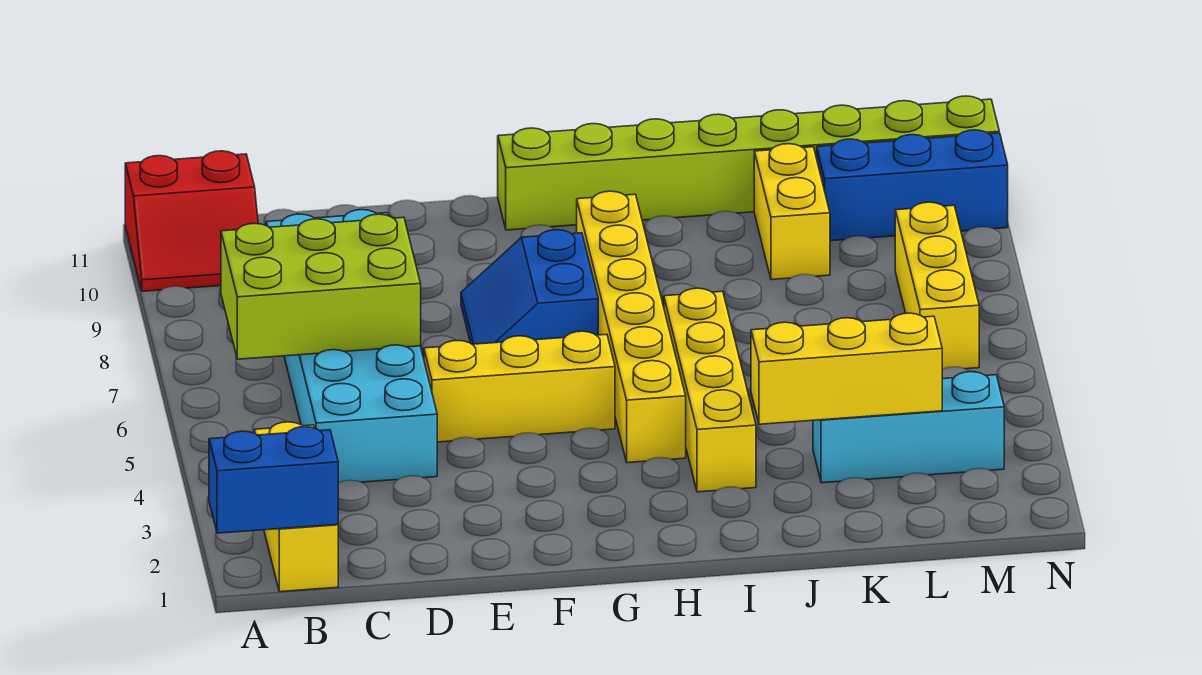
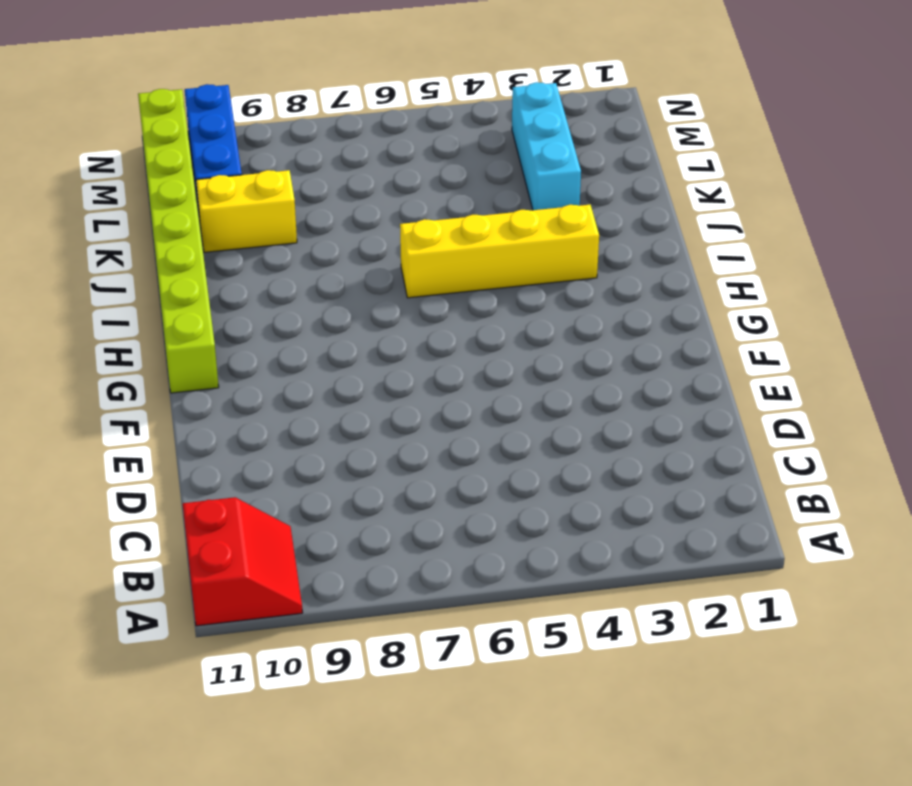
none -> yellow brick B1:B3 level 1
none -> cyan brick C4:D9 level 1
none -> yellow brick E5:G5 level 1

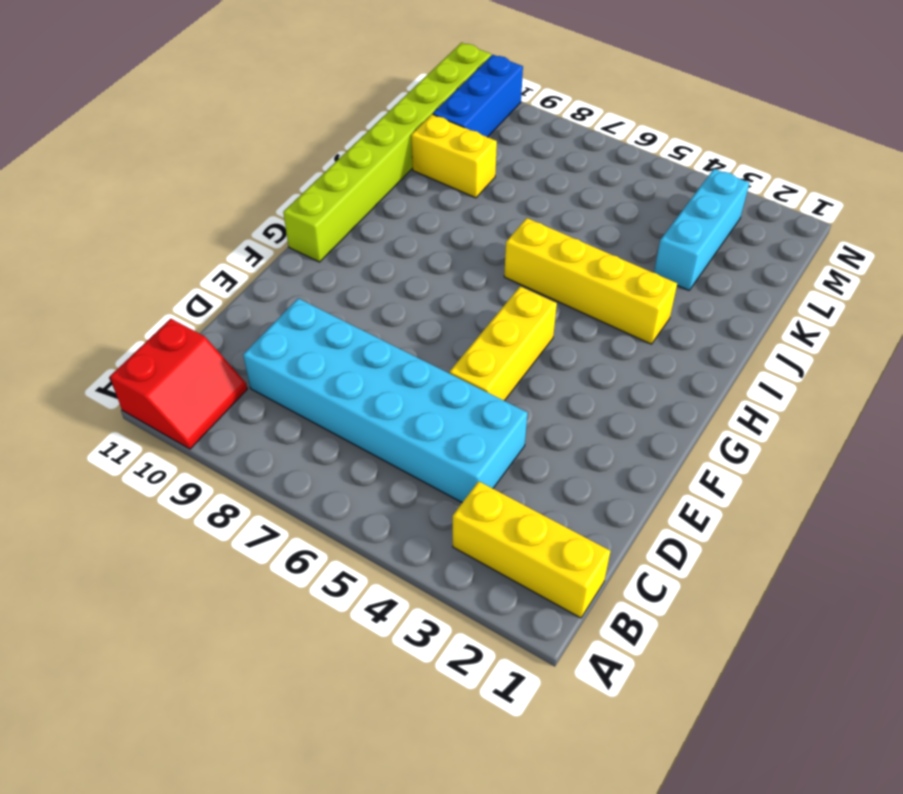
none -> blue slope F7:G8 level 1 top G
none -> yellow brick H4:H9 level 1
none -> yellow brick M6:M8 level 1

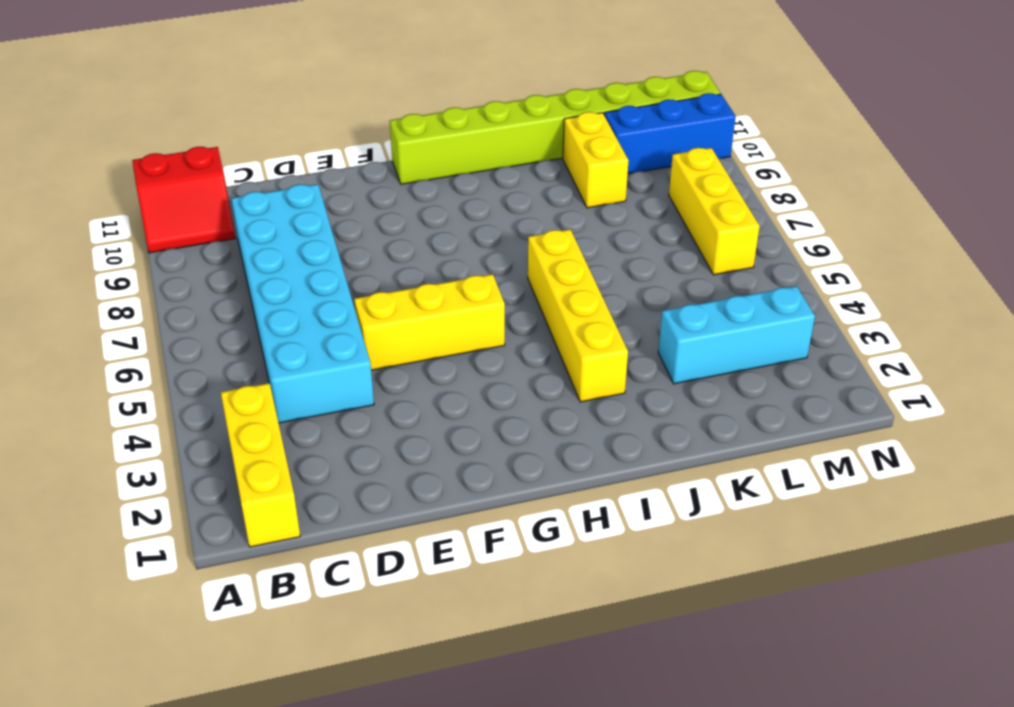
none -> blue slope F7:G8 level 1 top G
none -> yellow brick H4:H9 level 1
none -> blue brick A1:B1 level 2

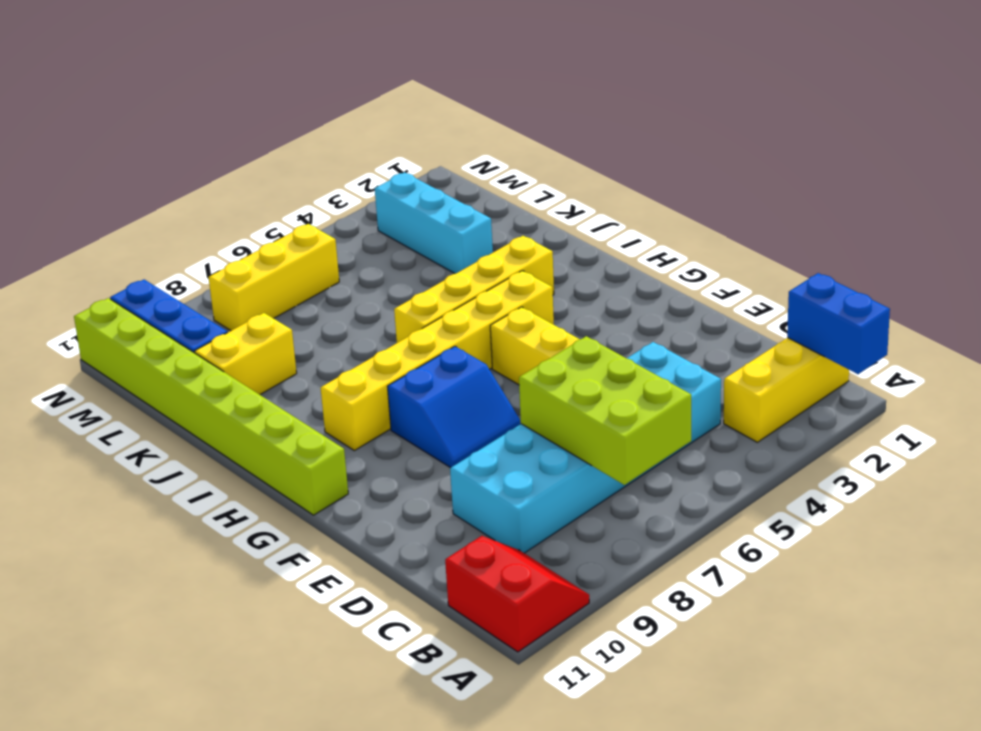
none -> yellow brick J3:L3 level 2

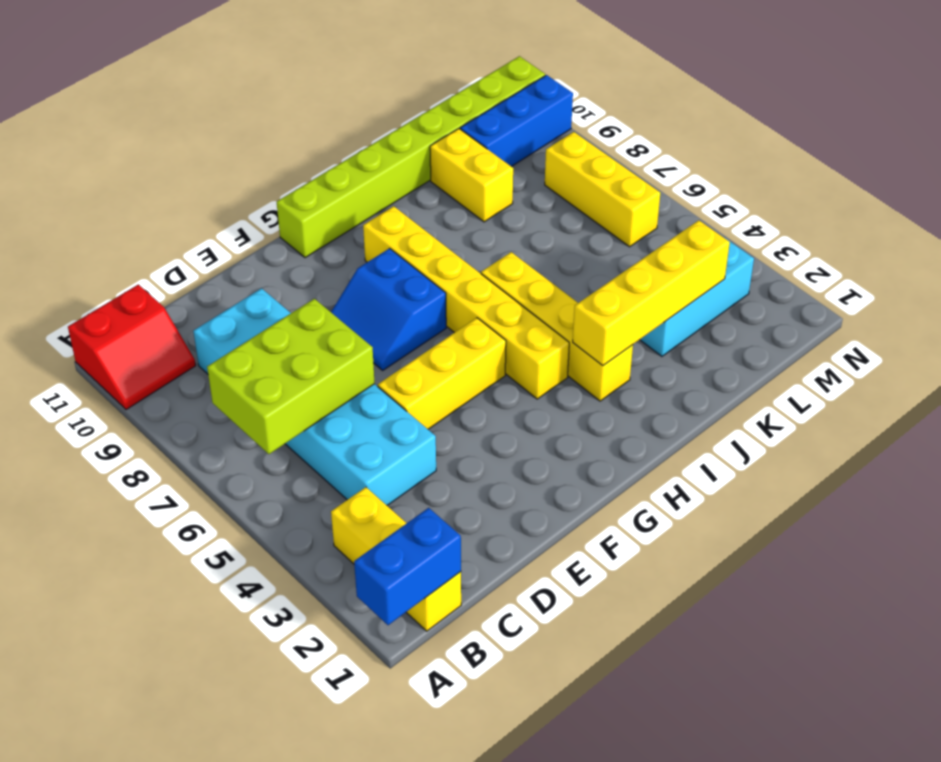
yellow brick I3:L3 level 2 -> yellow brick J3:L3 level 2

